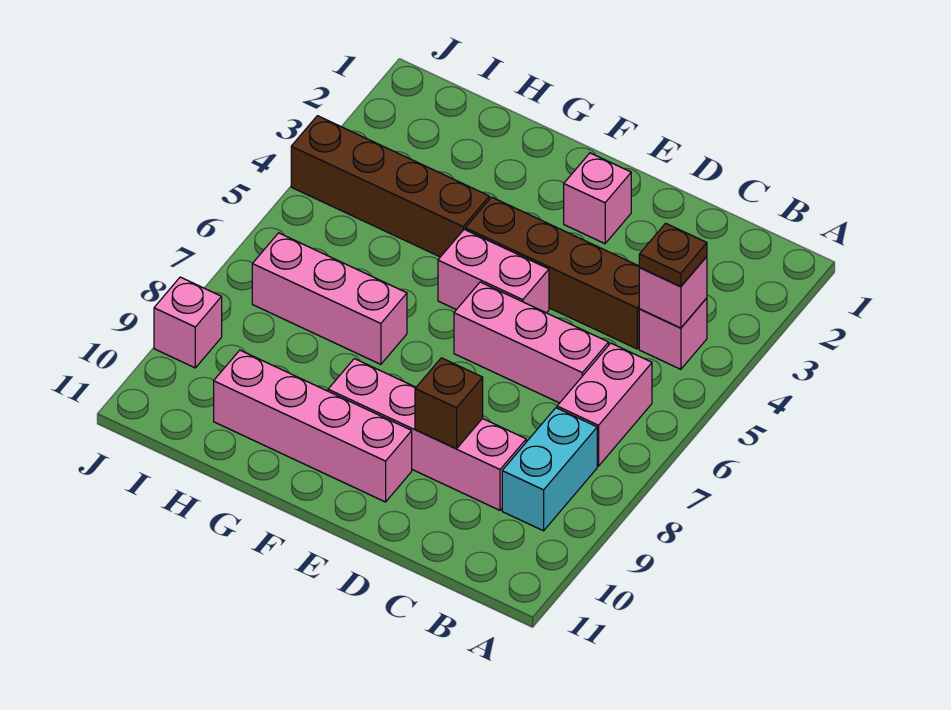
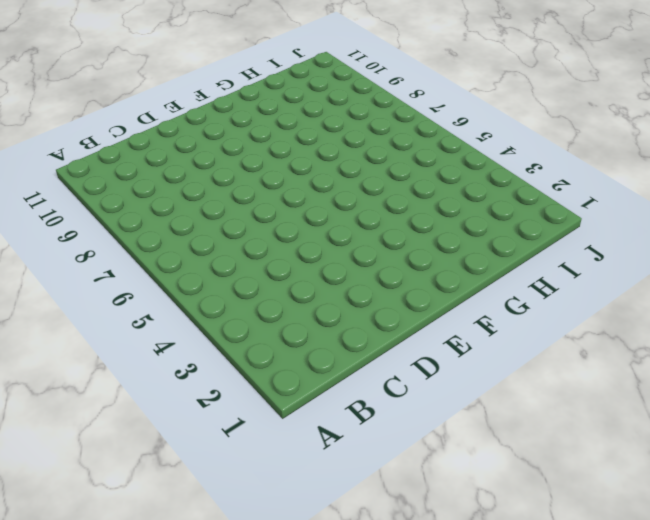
none -> pink brick B4 level 1
none -> pink brick B6:B7 level 1
none -> cyan brick B8:B9 level 1

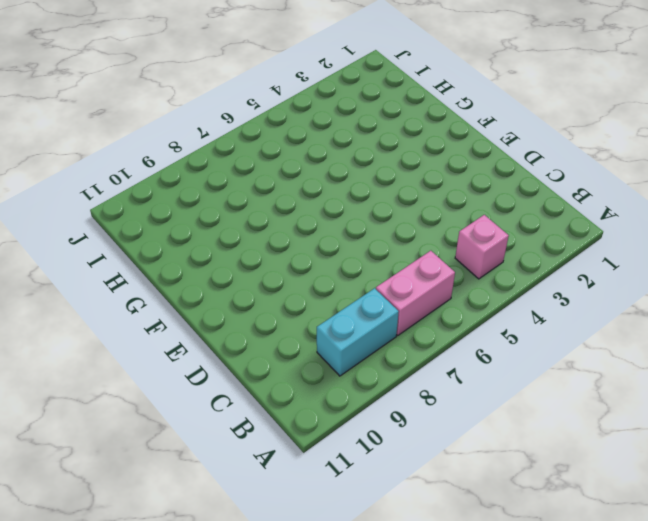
none -> brown brick C4:F4 level 1
none -> pink brick C6:E6 level 1
none -> pink brick C9:F9 level 1

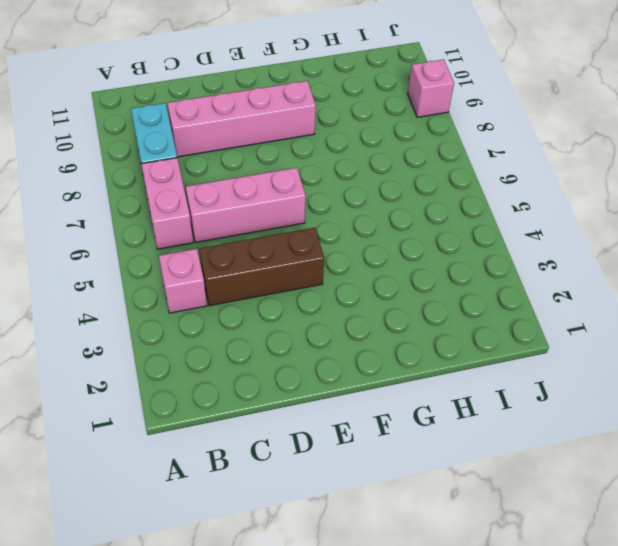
brown brick C4:E4 level 1 -> brown brick C4:F4 level 1
none -> pink brick E2 level 1
none -> pink brick E5:F5 level 1
none -> pink brick E10:H10 level 1

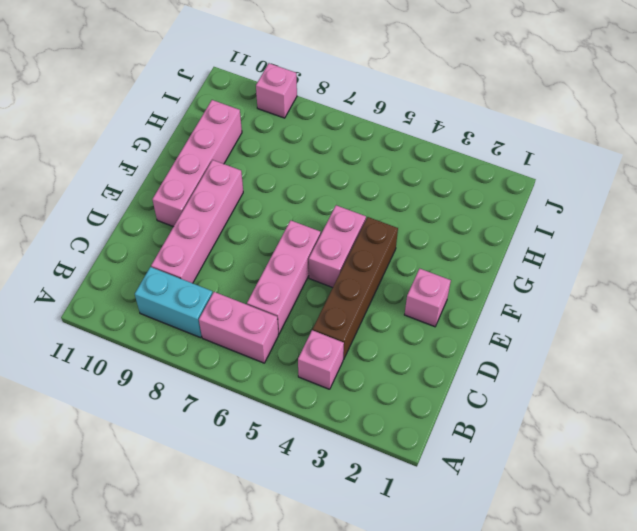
none -> brown brick G4:J4 level 1
none -> pink brick G7:I7 level 1
none -> pink brick B4 level 2

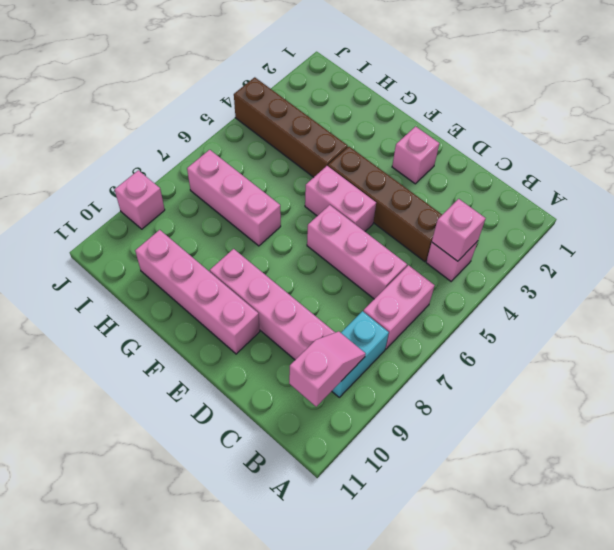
pink slope B9:B10 level 2 top 10 -> none
none -> brown brick D9 level 2
none -> brown plate B4 level 3

